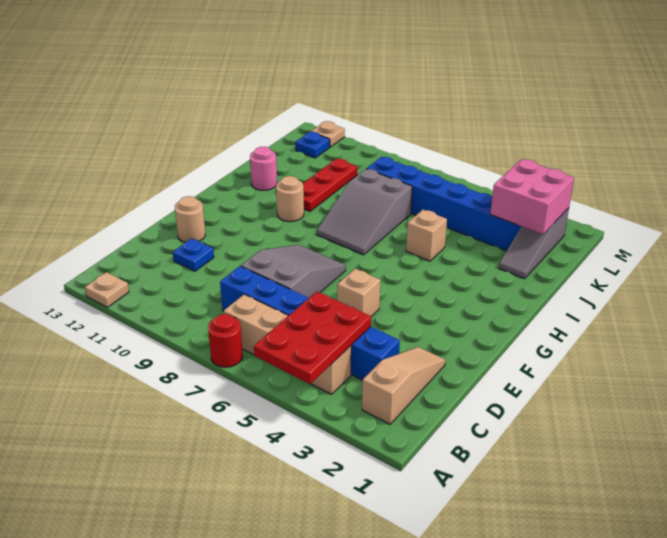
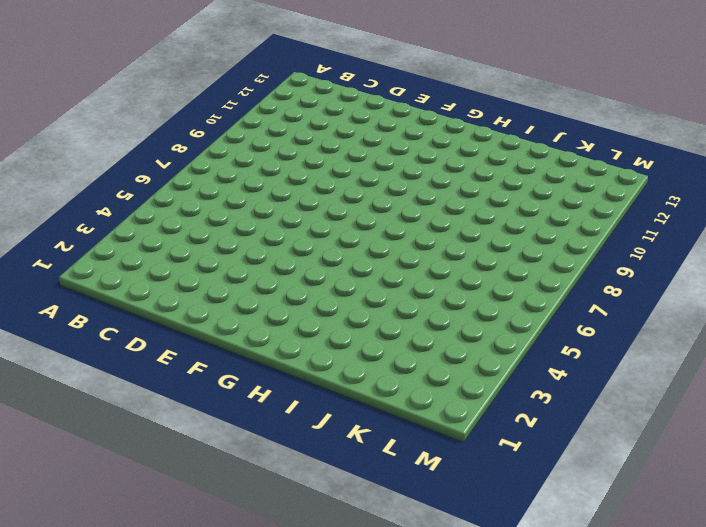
none -> red round brick A7 level 1
none -> tan plate A12 level 1
none -> tan slope B2:D2 level 1 top B

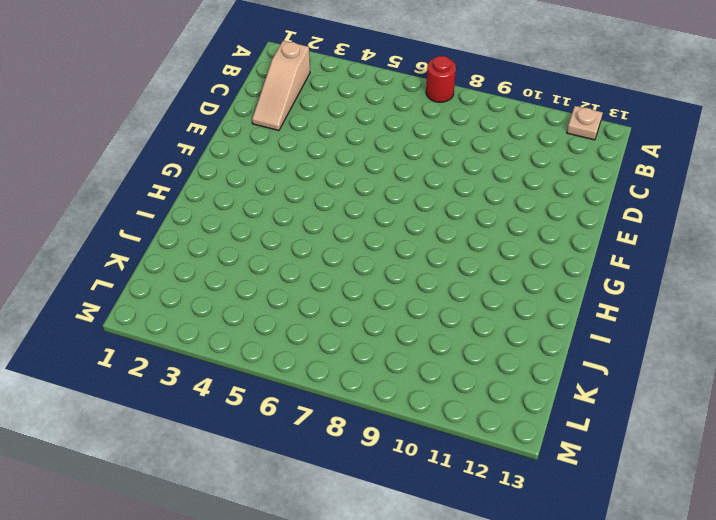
none -> tan brick B4:B7 level 1
none -> blue brick C3:C8 level 1
none -> grey slope D7:F8 level 1 top D

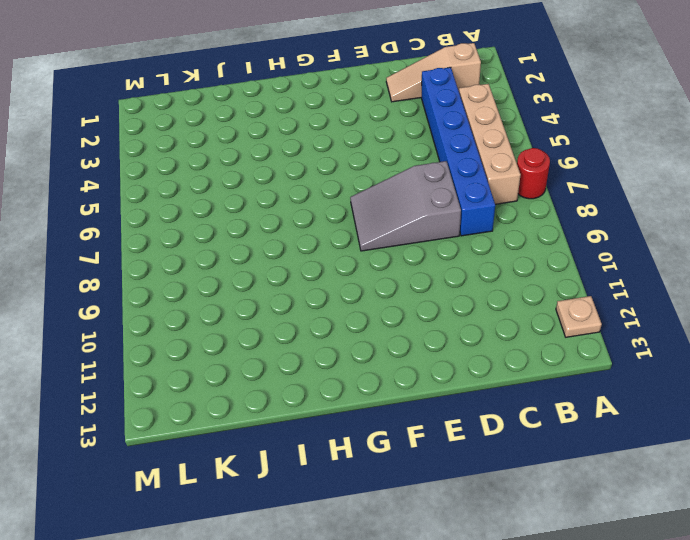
none -> blue plate D11 level 1
none -> tan brick E5 level 1
none -> tan round brick E12 level 1

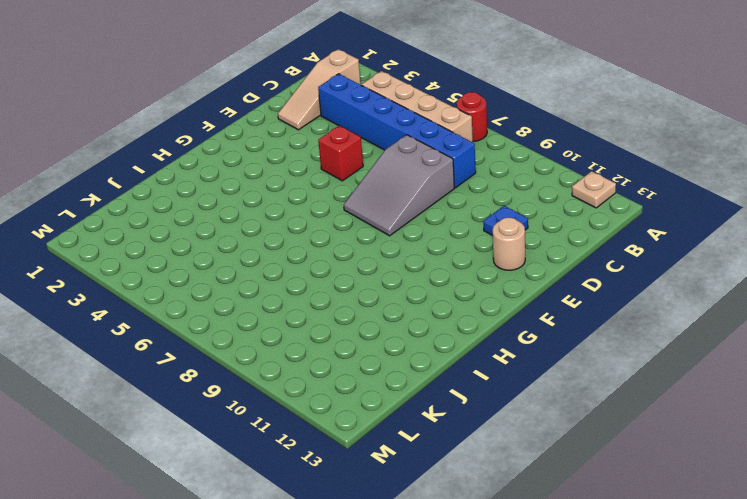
red brick E5 level 1 -> tan brick E5 level 1
none -> grey slope H7:J8 level 1 top J
none -> tan round brick H10 level 1
none -> tan brick I5 level 1

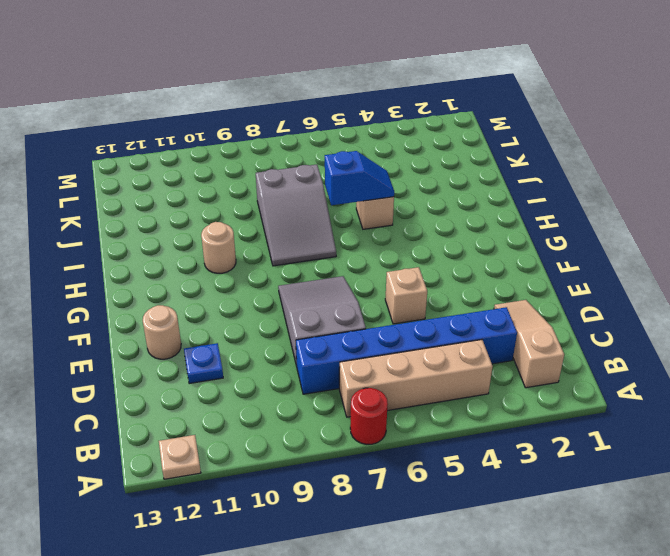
blue slope I5:I6 level 2 top 6 -> none
none -> red plate I10:K10 level 1
none -> pink round brick I12 level 1
none -> grey slope J2:L2 level 1 top L

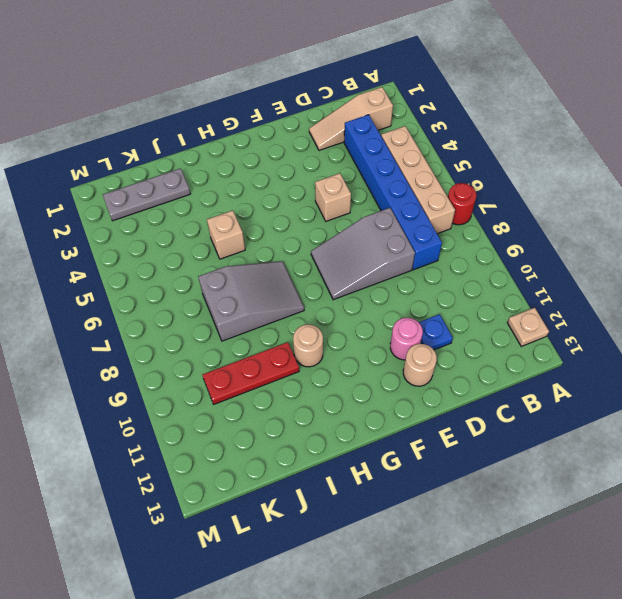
pink round brick E11 level 1 -> pink round brick I12 level 1
grey plate J2:L2 level 1 -> grey slope J2:L2 level 1 top L
none -> blue brick K3:K8 level 1
none -> blue plate L12 level 1
none -> tan plate M12 level 1

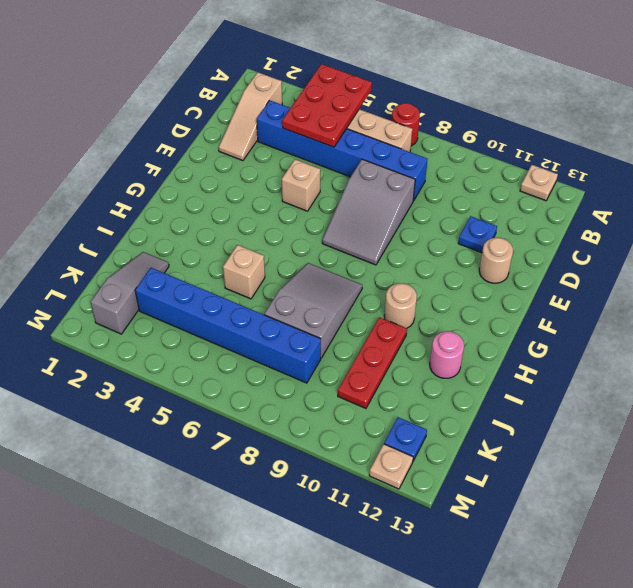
none -> pink brick K2:L3 level 2

